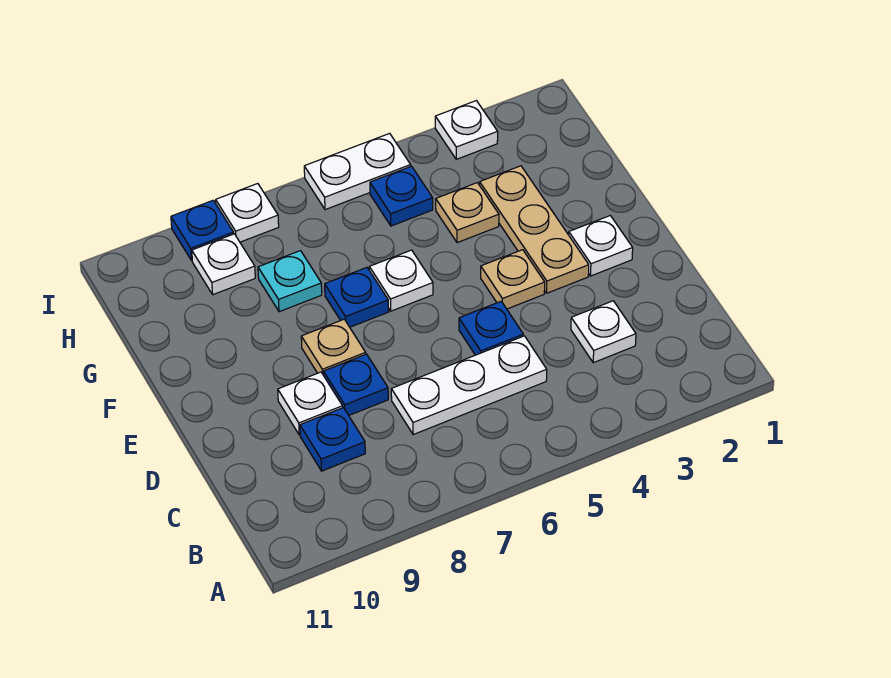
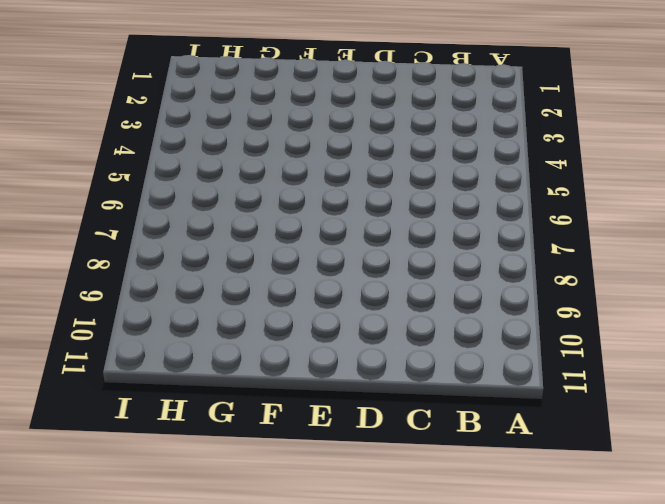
none -> white plate C3 level 1
none -> white plate C5:C7 level 1
none -> blue plate C9 level 1

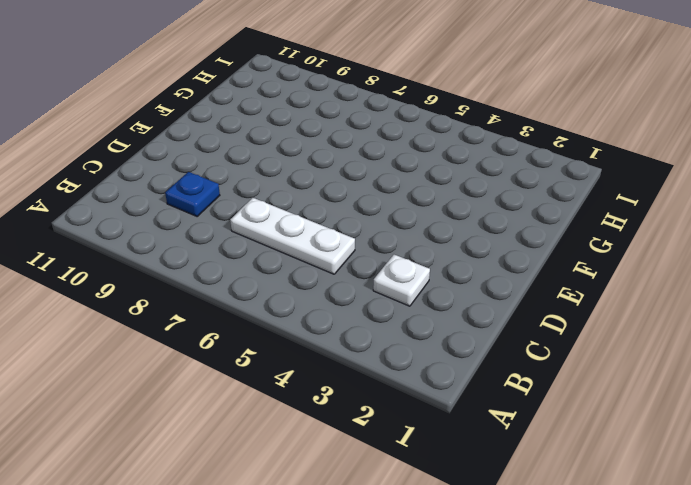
none -> blue plate D5 level 1
none -> blue plate D8 level 1
none -> white plate D9 level 1

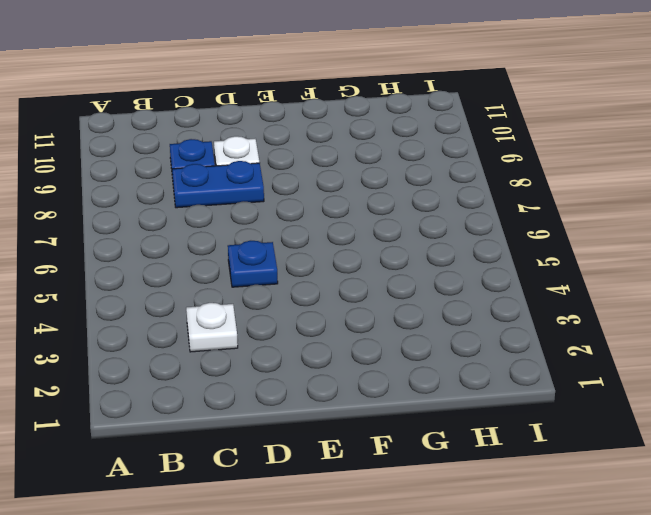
blue plate C8:D8 level 1 -> blue plate D8 level 1
none -> white plate C5:C7 level 1
none -> white plate E2 level 1
none -> tan plate E3:G3 level 1

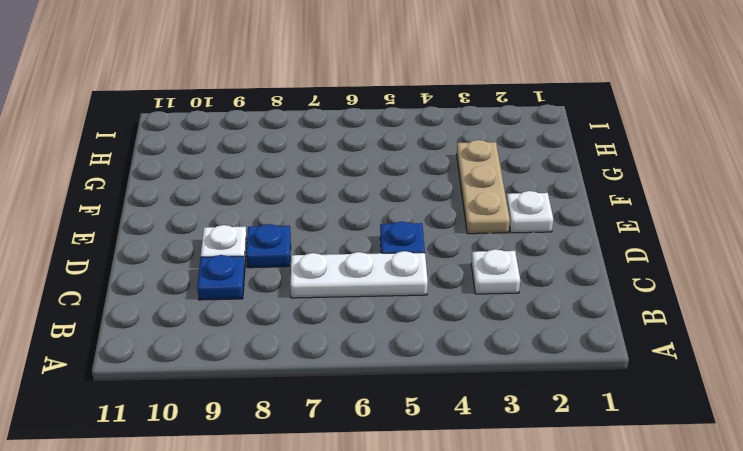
none -> tan plate E4 level 1
none -> tan plate E8 level 1
none -> white plate F6 level 1

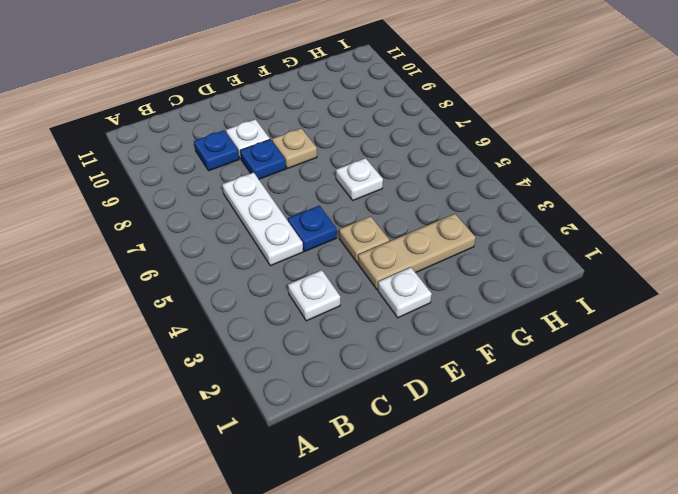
none -> blue plate F7 level 1
none -> tan plate G4 level 1
none -> cyan plate G8 level 1

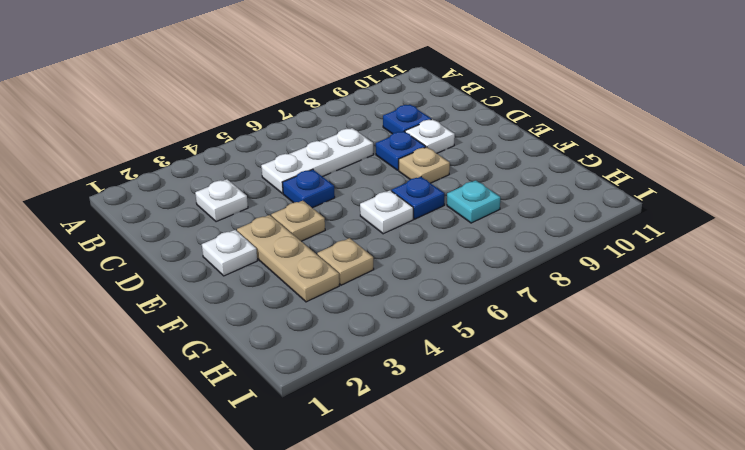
none -> blue plate H5 level 1
none -> white plate H9 level 1
none -> white plate I3 level 1

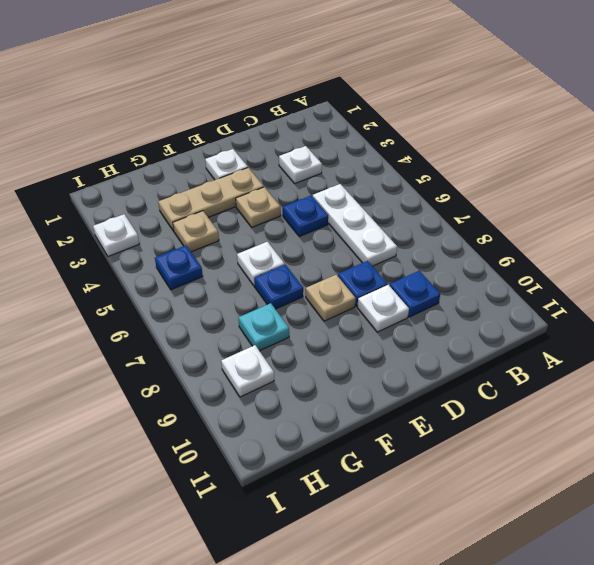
none -> white plate I5:I6 level 1
none -> white plate I8 level 1
none -> blue plate I9 level 1

